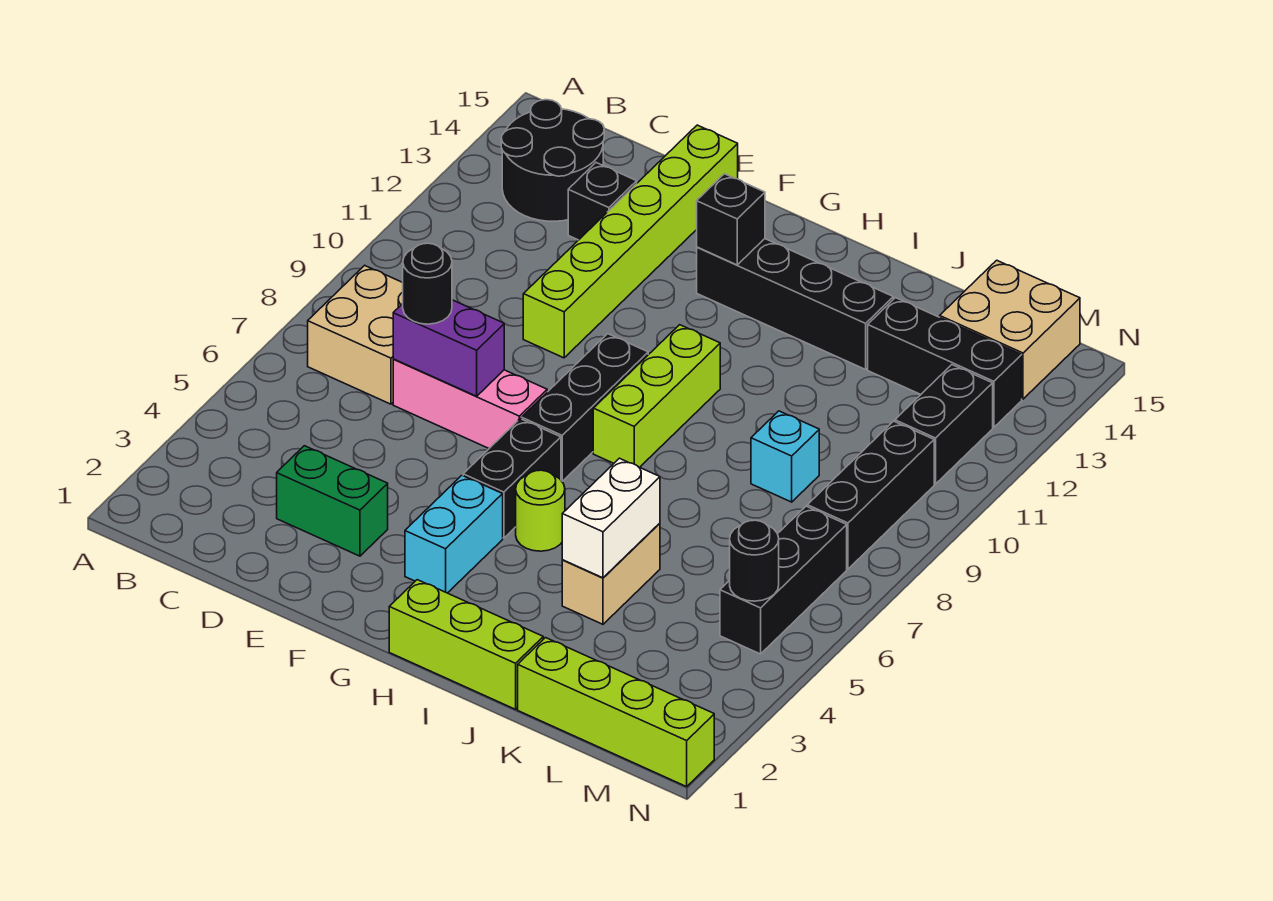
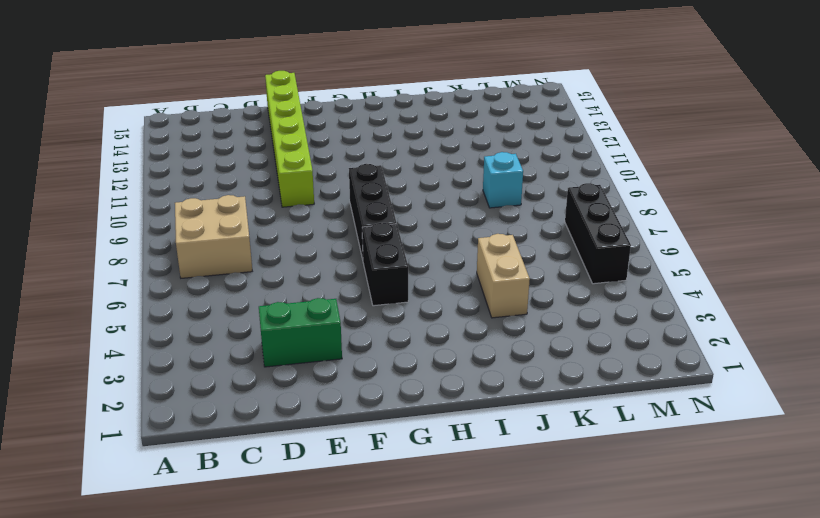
none -> black round brick B13:C14 level 1
none -> pink brick D7:F7 level 1
none -> black brick D13 level 1

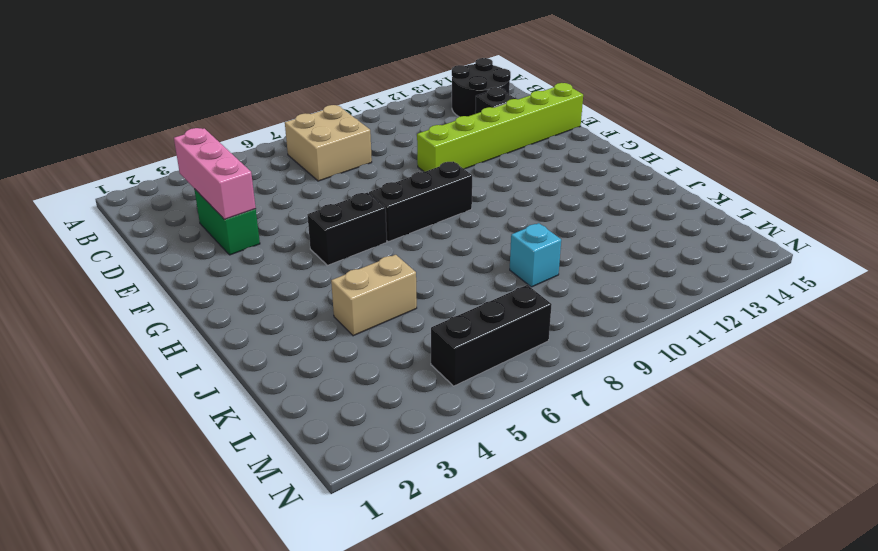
pink brick C3:E3 level 2 -> pink brick D7:F7 level 1
none -> cyan brick G3:G4 level 1
none -> black brick G13:J13 level 1
none -> lime brick H1:J1 level 1

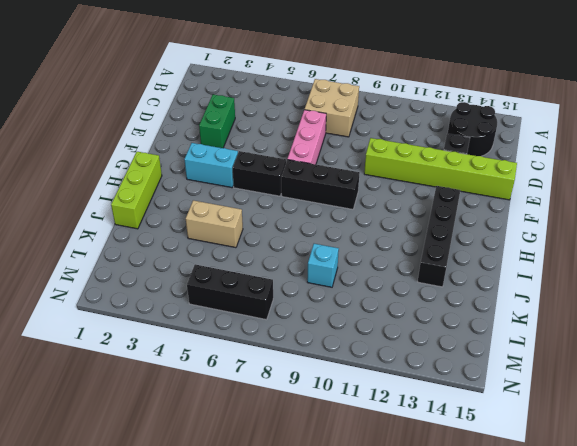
none -> lime round brick H5 level 1
none -> lime brick H8:H10 level 1
none -> lime brick K1:N1 level 1

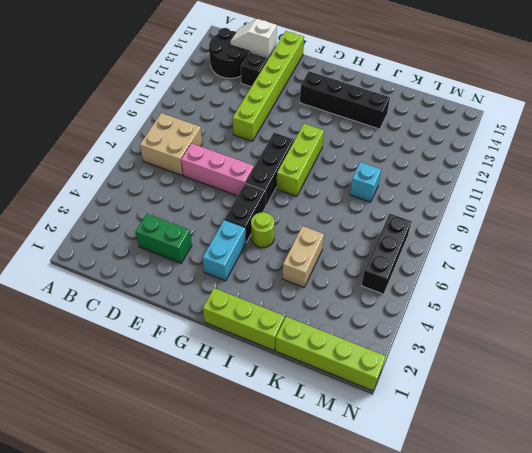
white slope C14:D14 level 2 top D -> none
none -> black brick K13:M13 level 1
none -> tan brick L14:M15 level 1
none -> black brick M8:M10 level 1

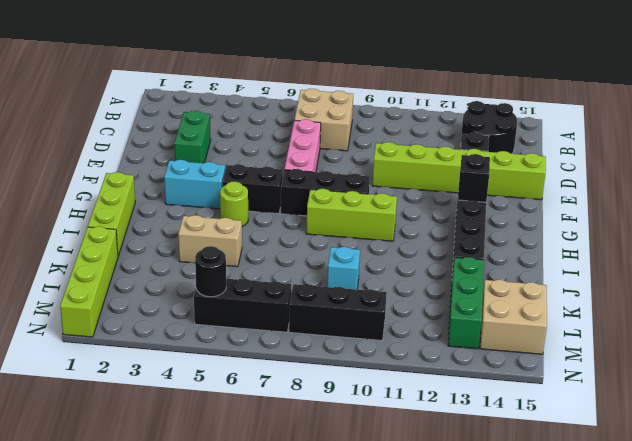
green brick K13:M13 level 1 -> black brick K13:M13 level 1
none -> black brick M11:M12 level 1
none -> purple brick D7:E7 level 2
none -> white brick J4:J5 level 2

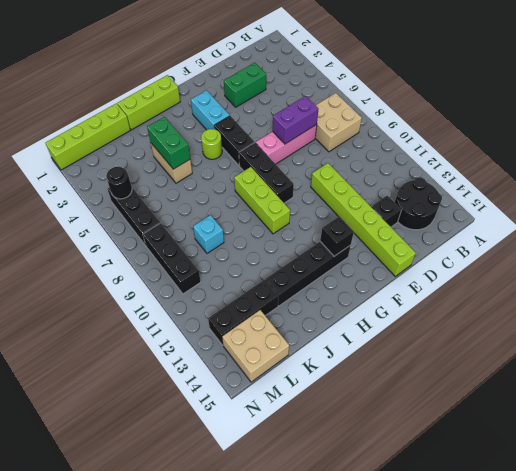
green brick J4:J5 level 2 -> white brick J4:J5 level 2
none -> black brick M11:M12 level 1
none -> black round brick D7 level 3

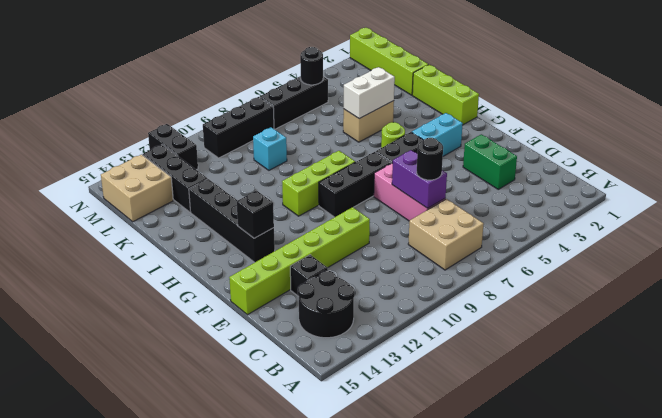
black brick M12:N12 level 1 -> black brick M11:M12 level 1

